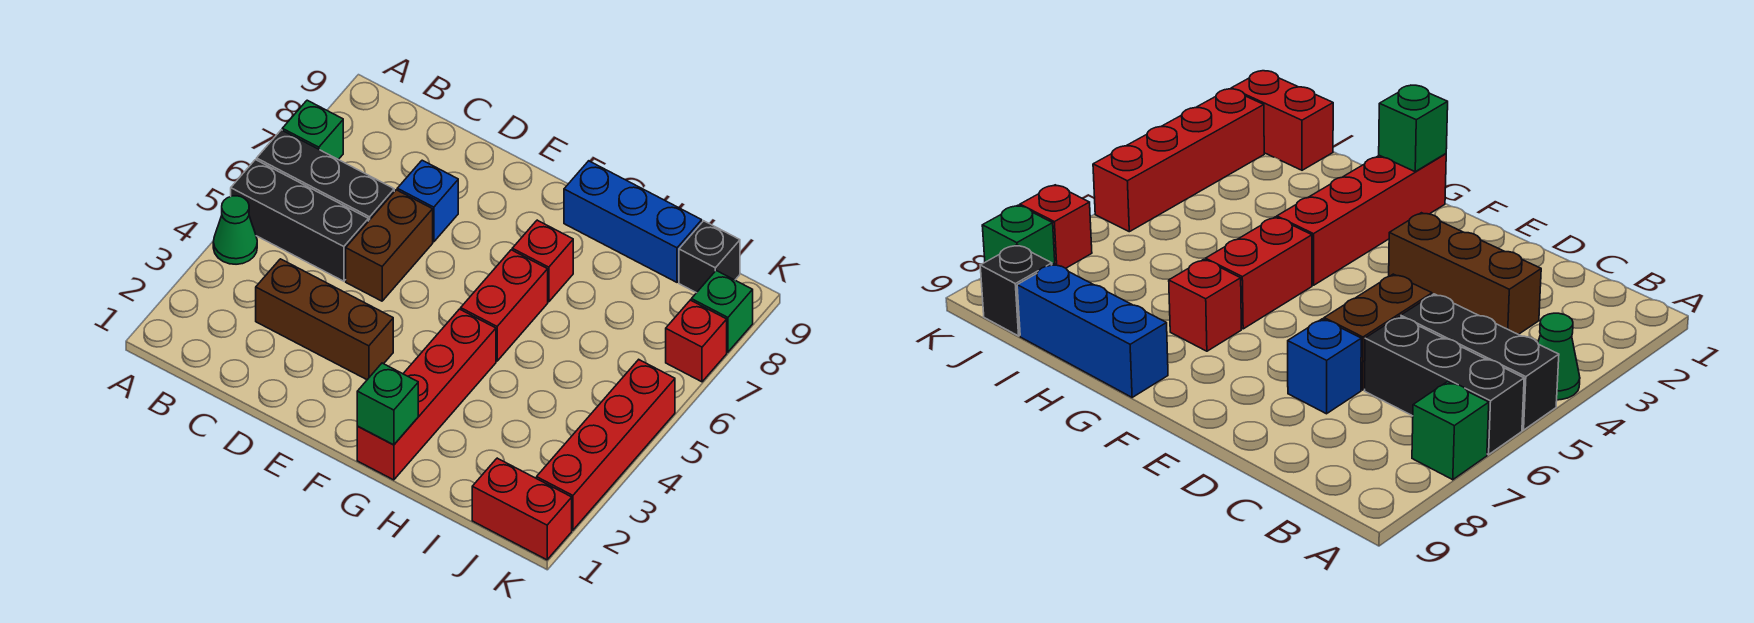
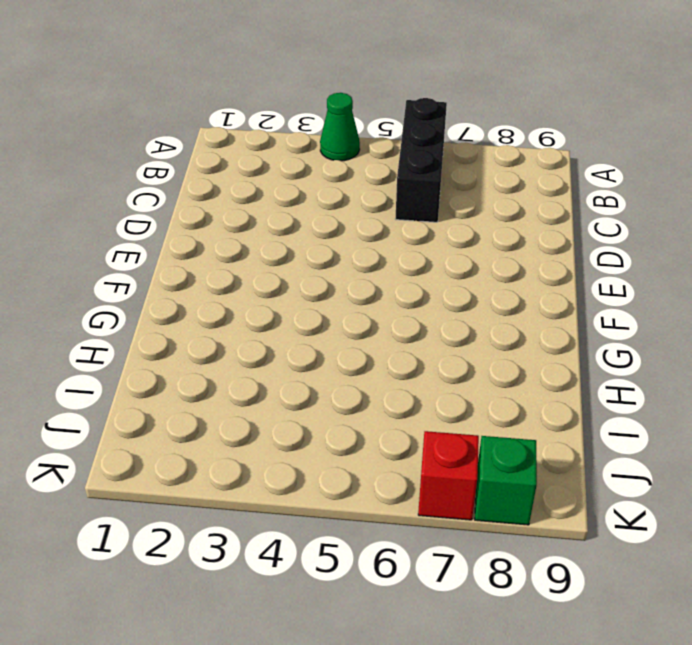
none -> black brick A5:C5 level 1
none -> green brick A7 level 1
none -> brown brick C3:E3 level 1

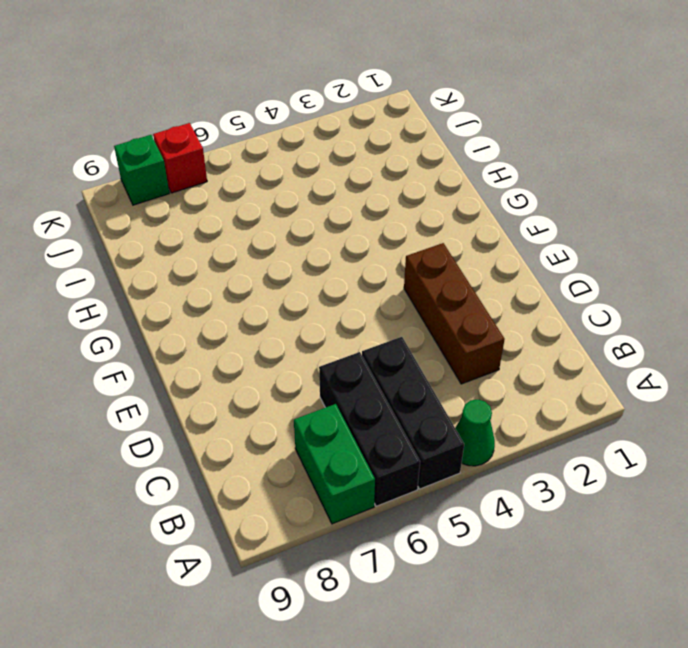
green brick A7:B7 level 1 -> green brick A7 level 1
none -> brown brick D5:D6 level 1
none -> blue brick D7 level 1
none -> red brick G1:G4 level 1

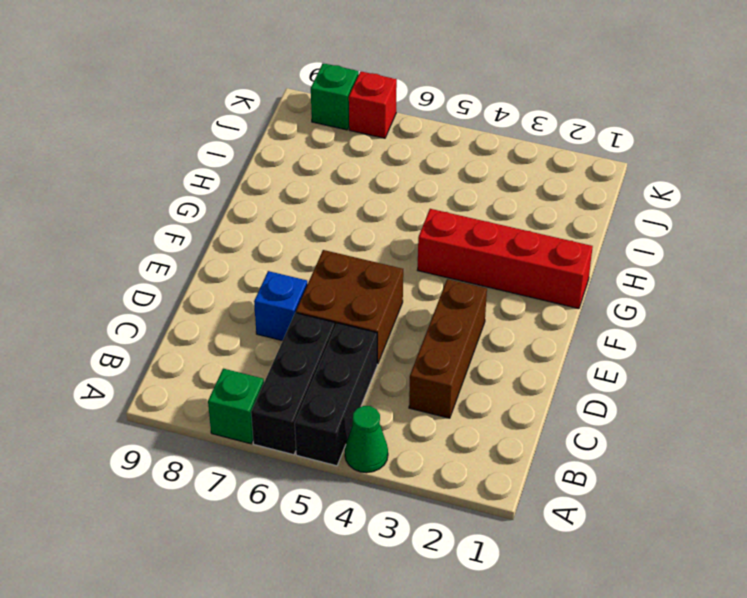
brown brick D5:E6 level 1 -> brown brick D5:D6 level 1
none -> red brick G5:G6 level 1
none -> red brick G7 level 1
none -> blue brick G9:I9 level 1

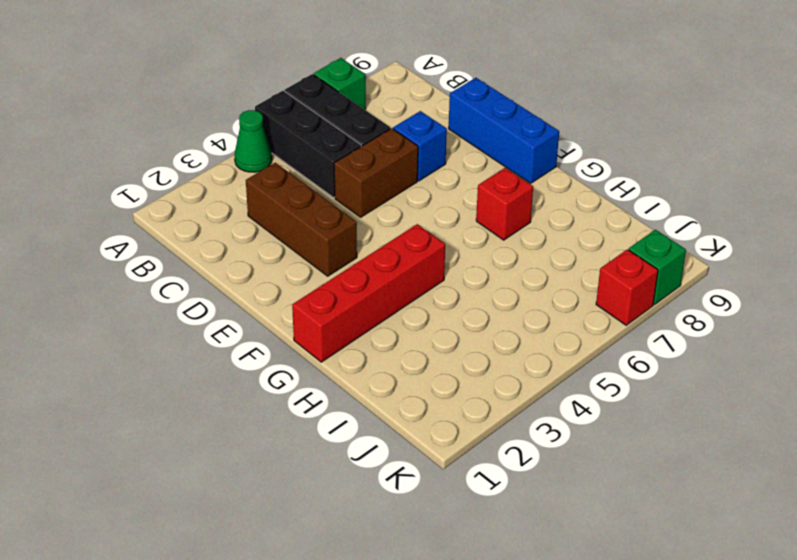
blue brick D9:F9 level 1 -> blue brick G9:I9 level 1
none -> red brick G5:G6 level 1
none -> red brick J1:K1 level 1
none -> black brick J9 level 1

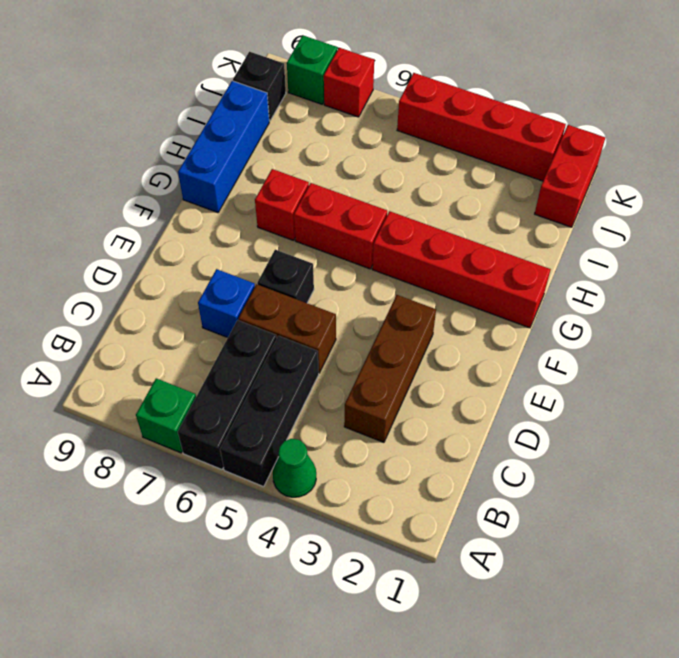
black brick E6 level 1 -> none
none -> green brick G1 level 2

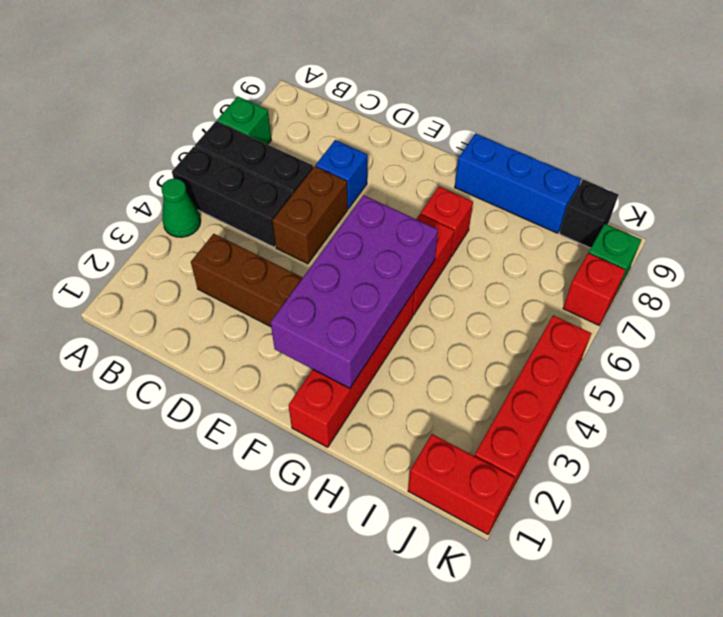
purple brick F2:G5 level 2 -> none
none -> green brick G1 level 2

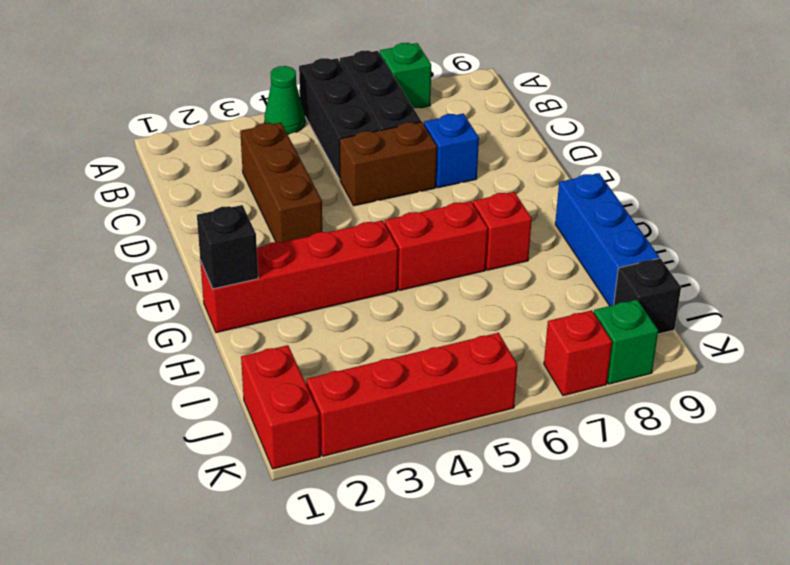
black brick G1 level 2 -> green brick G1 level 2

